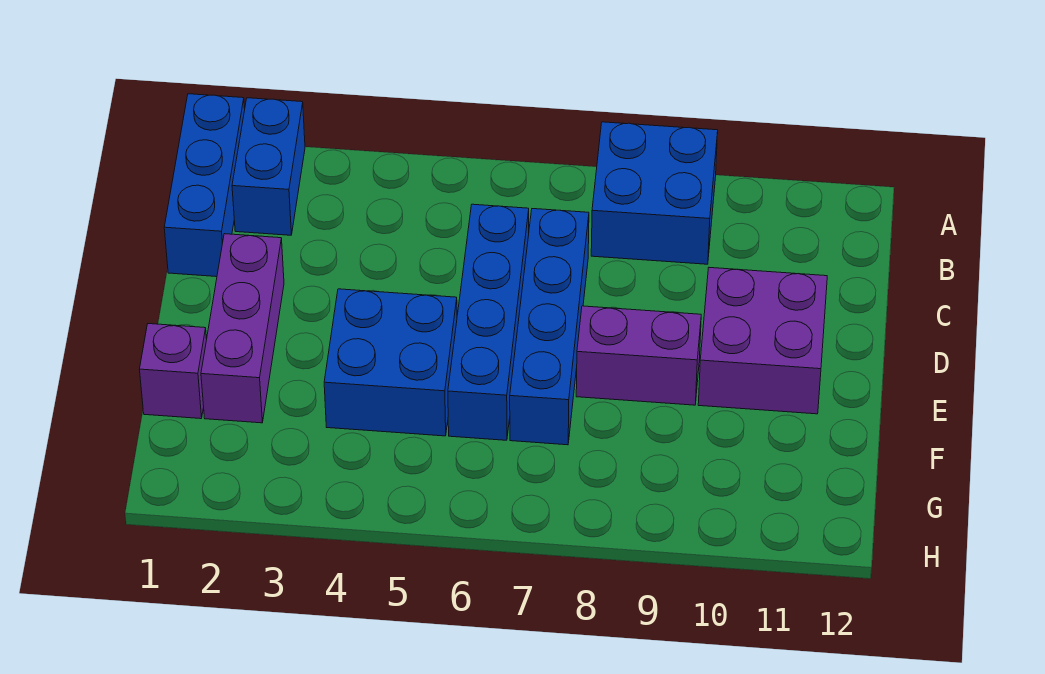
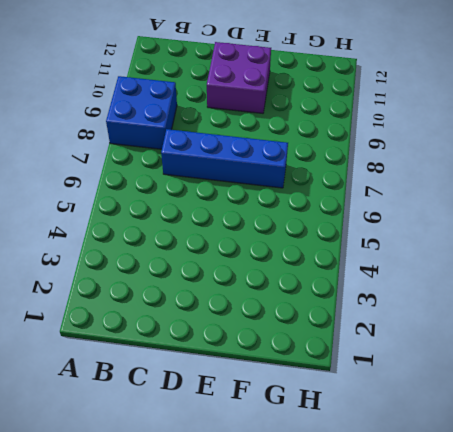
none -> blue brick A1:C1 level 1
none -> blue brick A2:B2 level 1

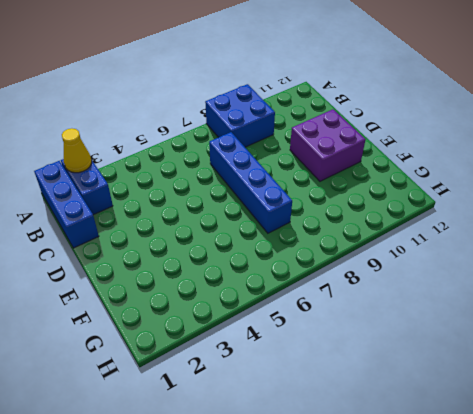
yellow cone A2 level 2 -> none
none -> blue brick C6:F6 level 1
none -> purple brick D2:F2 level 1

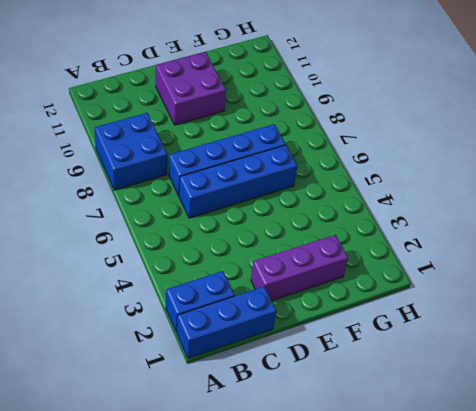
none -> blue brick E4:F5 level 1
none -> purple brick E8:E9 level 1

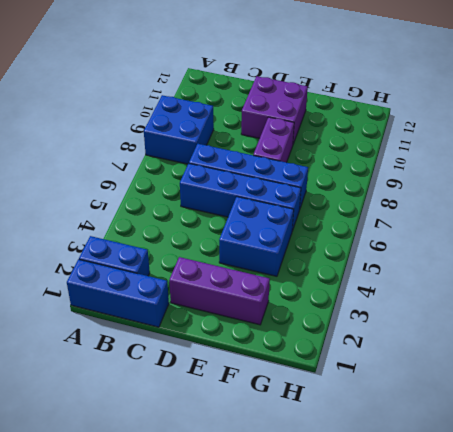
none -> purple brick F1 level 1

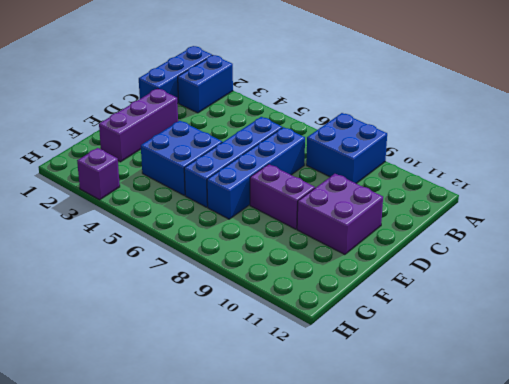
purple brick H3 level 1 -> purple brick F1 level 1

